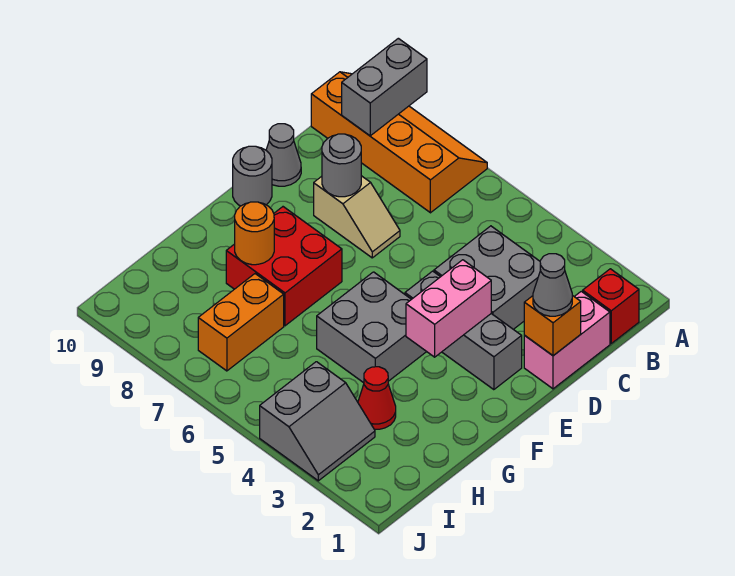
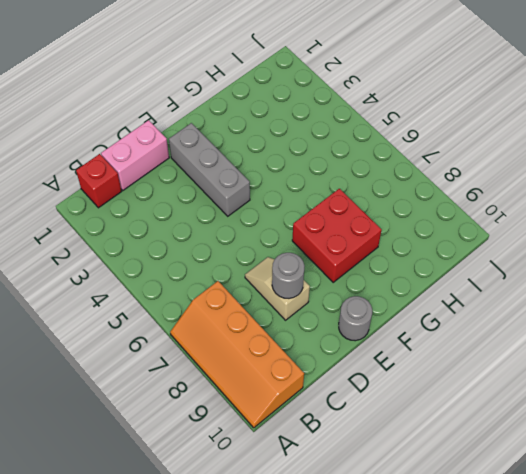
none -> grey brick C3:D4 level 1
none -> grey cone D10 level 1
none -> grey brick F4:G5 level 1

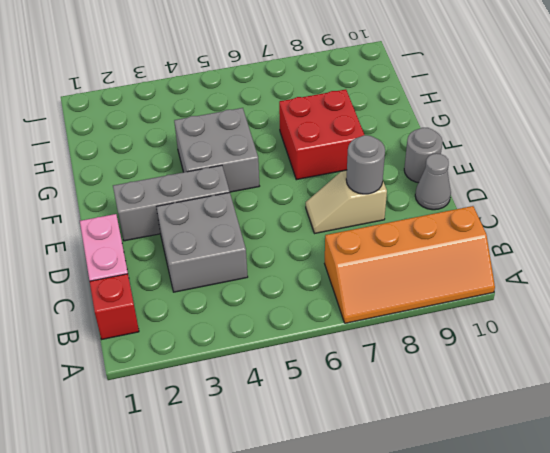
none -> red cone H3 level 1
none -> orange brick H7:I7 level 1
none -> grey slope I3:J4 level 1 top 4

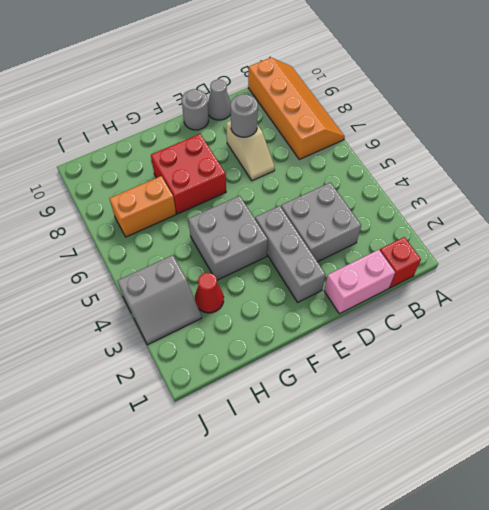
none -> grey brick A9:B9 level 2
none -> orange brick D1 level 2
none -> pink brick E3:F3 level 2

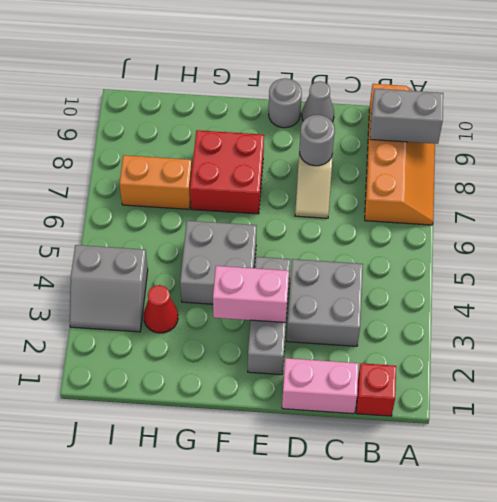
none -> orange brick D1 level 2
none -> orange round brick G8 level 2
none -> grey cone D1 level 3

